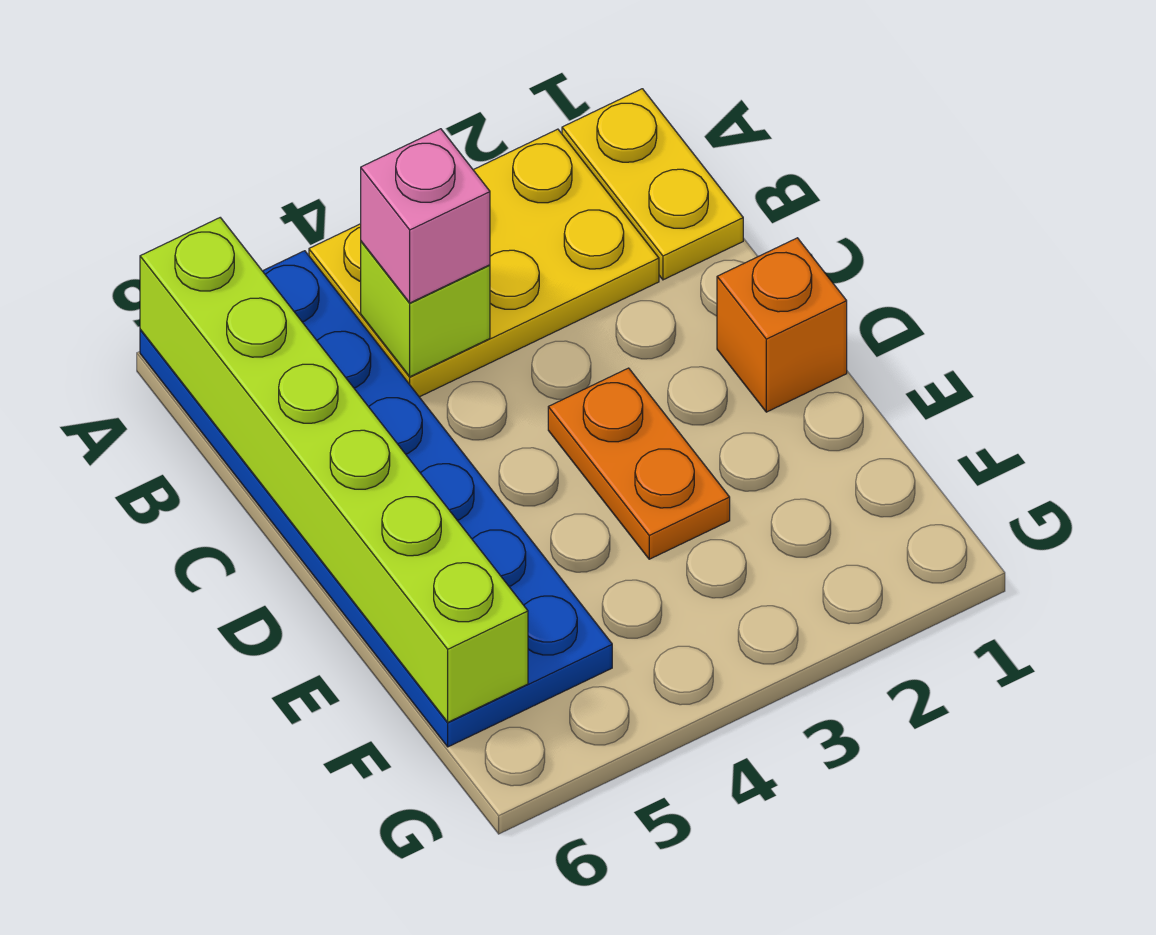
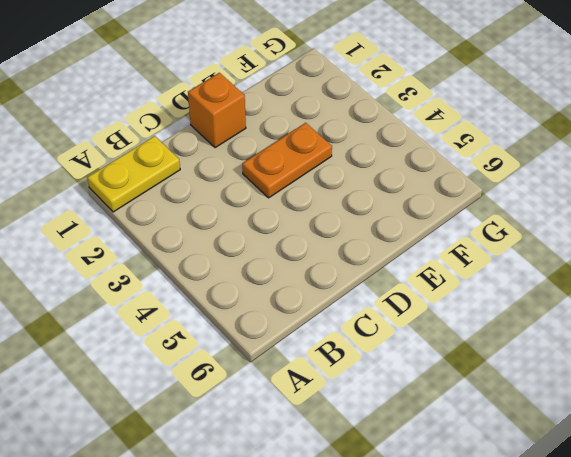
none -> yellow plate A2:B4 level 1
none -> blue plate A5:F6 level 1

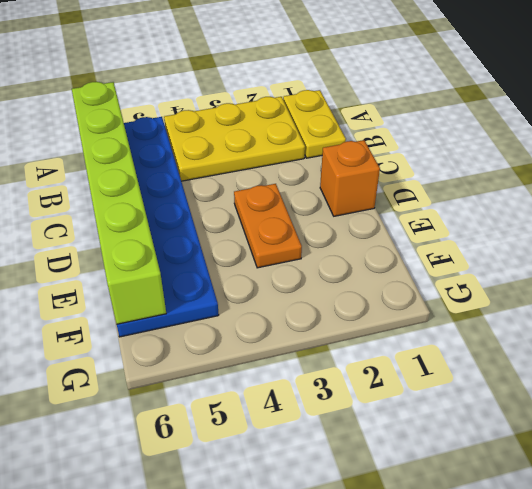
none -> lime brick B4 level 2
none -> pink brick B4 level 3

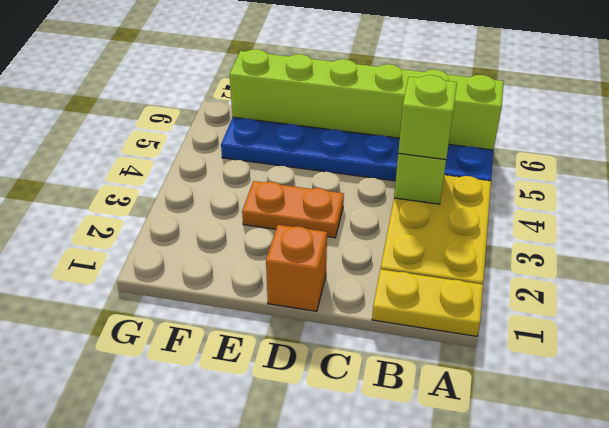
lime brick B4 level 3 -> pink brick B4 level 3

